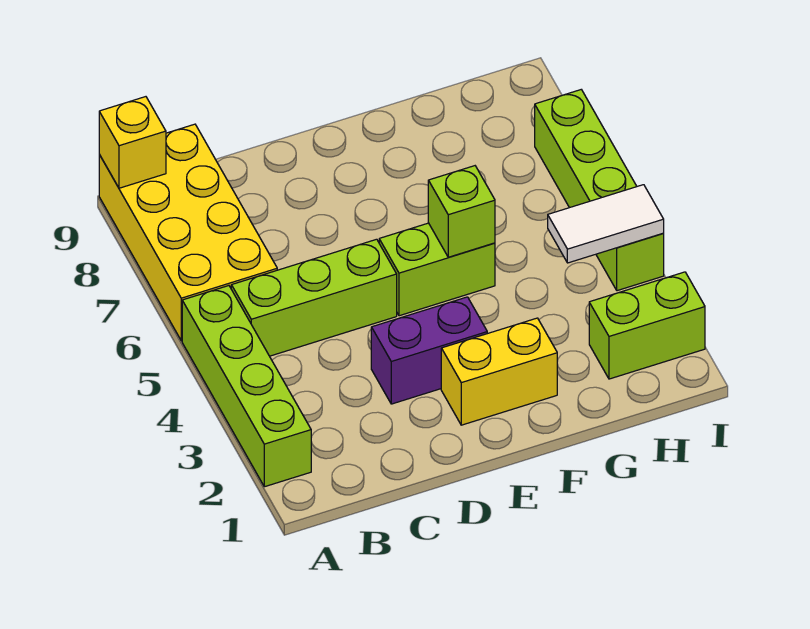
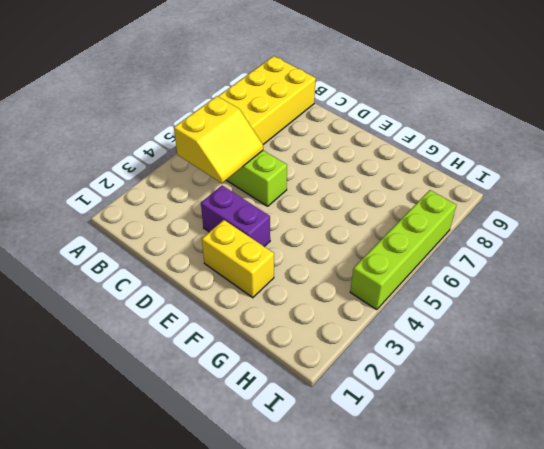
yellow slope B4:C5 level 2 top B -> none
none -> lime brick A2:A5 level 1
none -> lime brick E5:F5 level 1

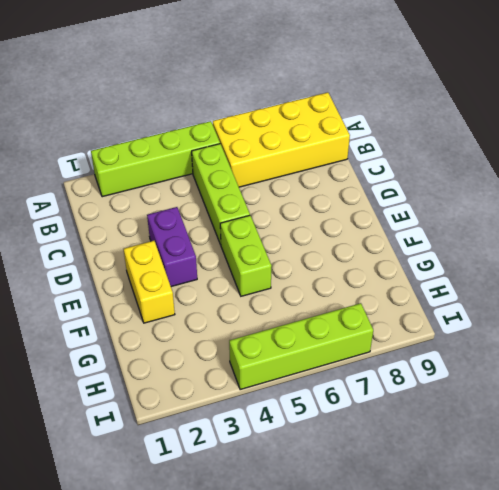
none -> lime brick H2:I2 level 1
none -> yellow brick A9 level 2

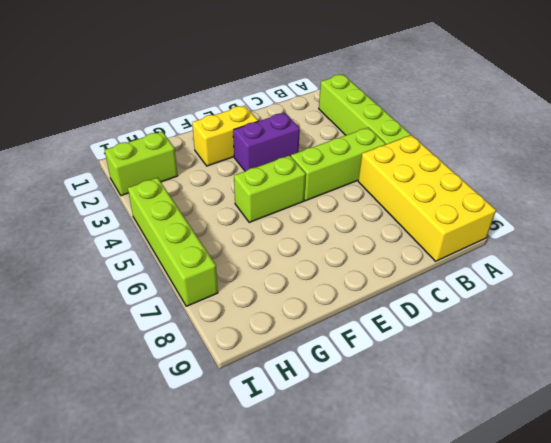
none -> yellow brick A9 level 2
none -> lime brick F5 level 2

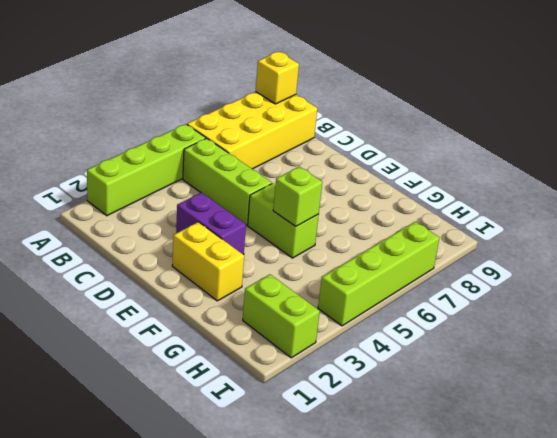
none -> white tile H4:I4 level 2

